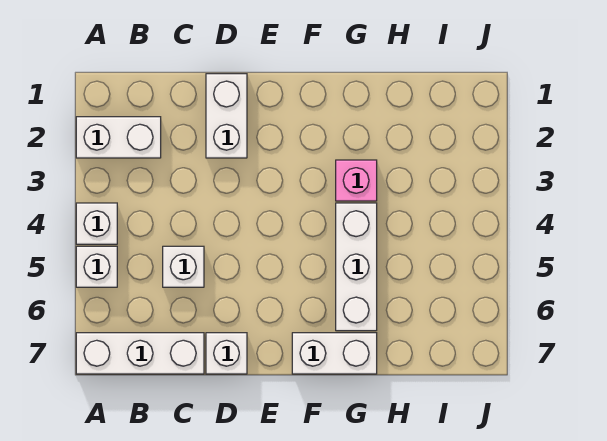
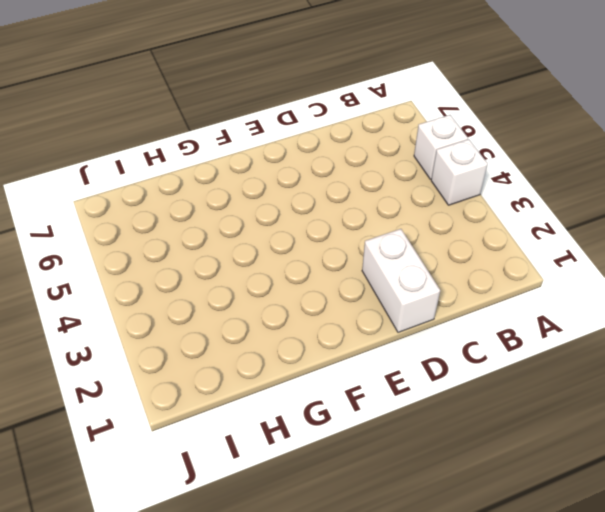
none -> white brick A2:B2 level 1
none -> white brick A7:C7 level 1

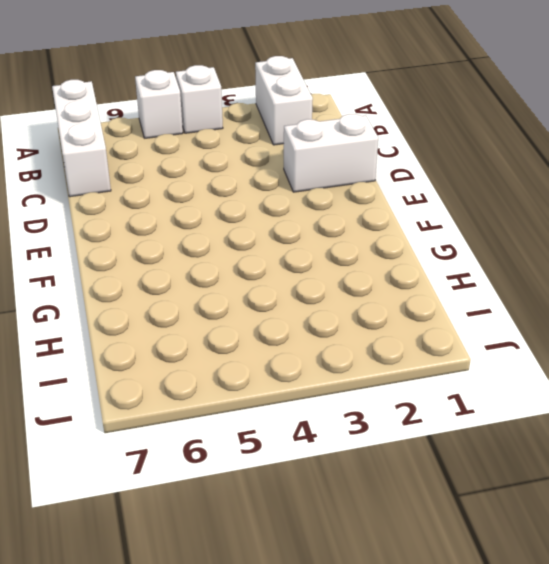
none -> white brick C5 level 1
none -> white brick D7 level 1

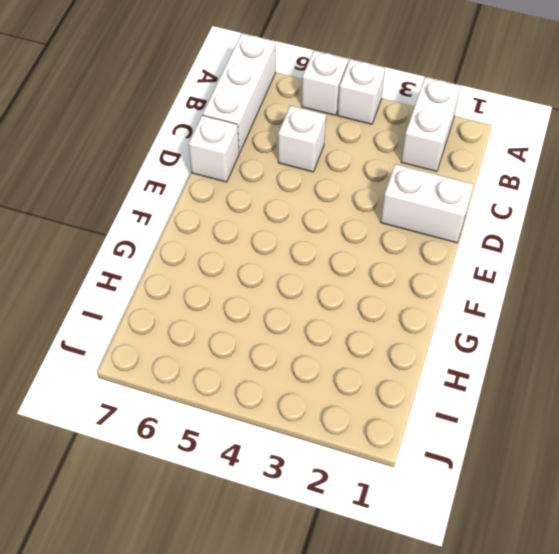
none -> white brick F7:G7 level 1
none -> pink brick G3 level 1

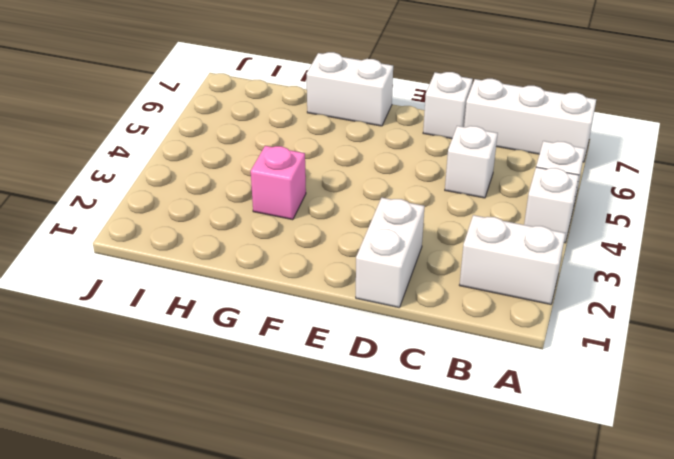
none -> white brick G4:G6 level 1

